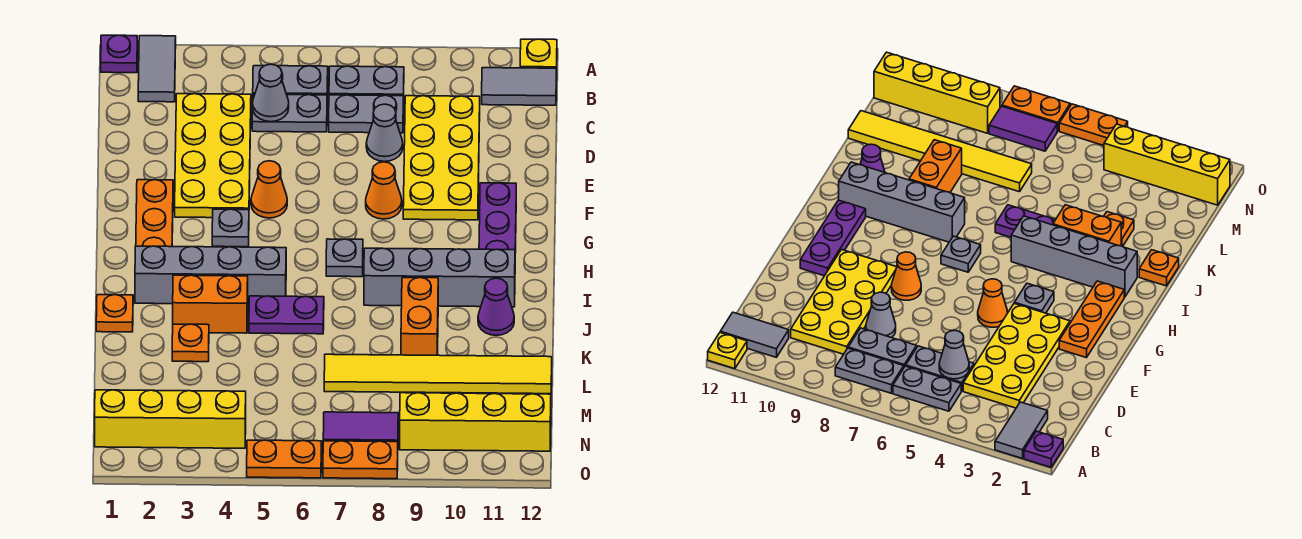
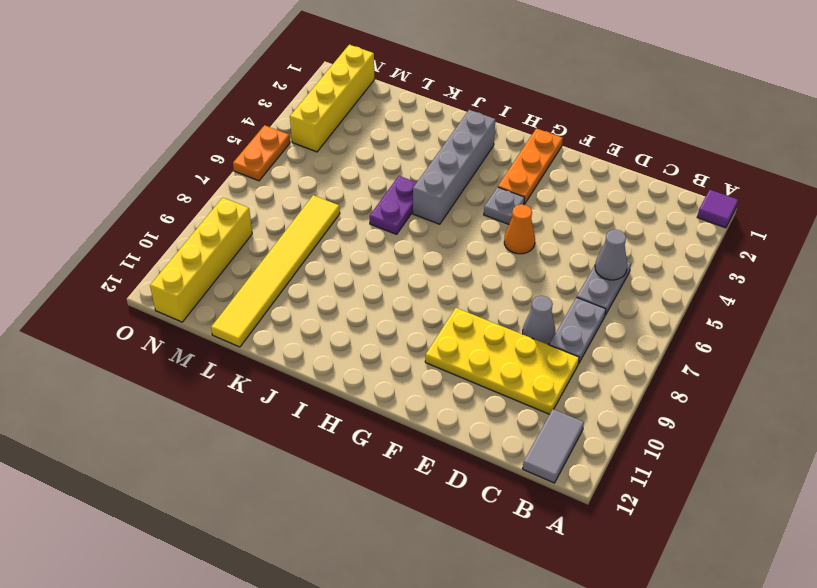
purple tile A1 level 1 -> purple plate A1 level 1
orange plate G1:G3 level 1 -> orange plate F2:H2 level 1
none -> grey tile A2:B2 level 1
none -> yellow plate A12 level 1
none -> grey plate B5:B6 level 1
none -> grey plate B7:B8 level 1

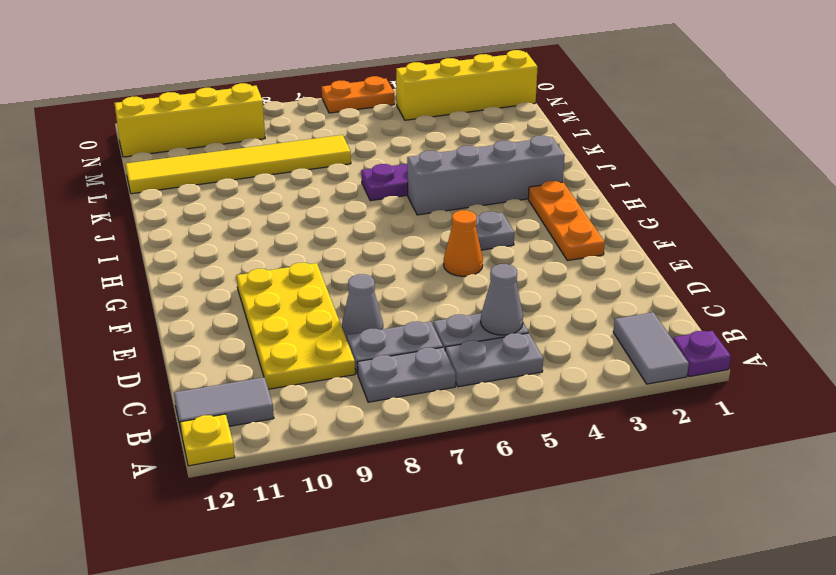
none -> yellow plate C3:F4 level 1
none -> orange cone F8 level 1
none -> purple plate F11:H11 level 1
none -> grey plate H7 level 1

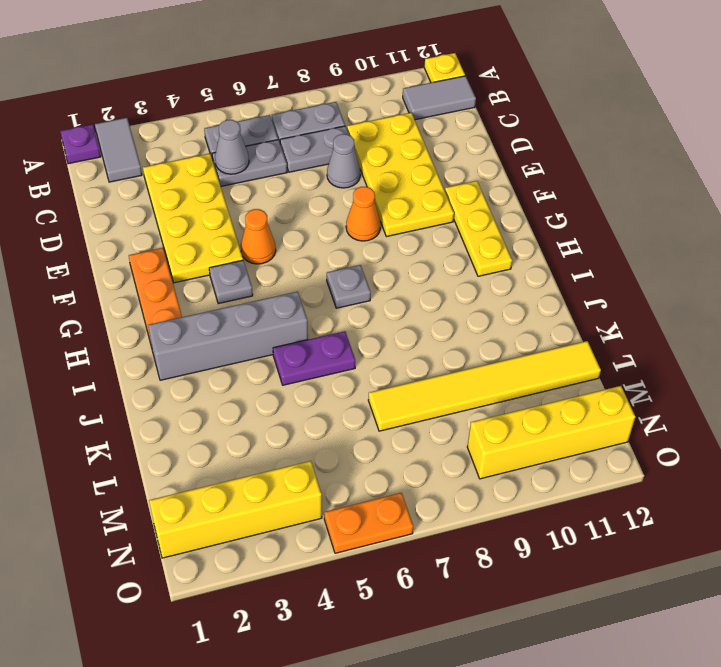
yellow plate F11:H11 level 1 -> purple plate F11:H11 level 1
none -> grey brick I8:I11 level 1
none -> orange plate J1 level 1
none -> orange brick J3:J4 level 1
none -> orange brick J9:K9 level 1

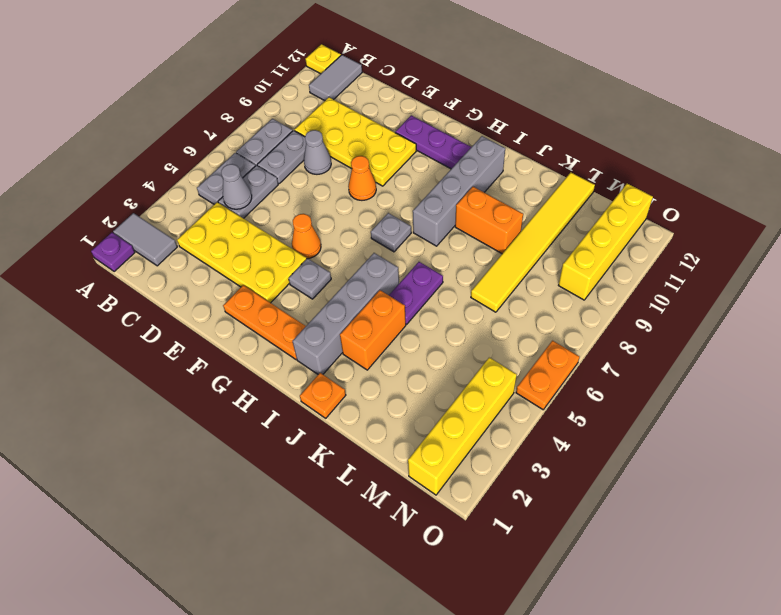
none -> purple cone J11 level 1
none -> orange plate K3 level 1
none -> purple tile N7:N8 level 1
none -> orange plate O7:O8 level 1

